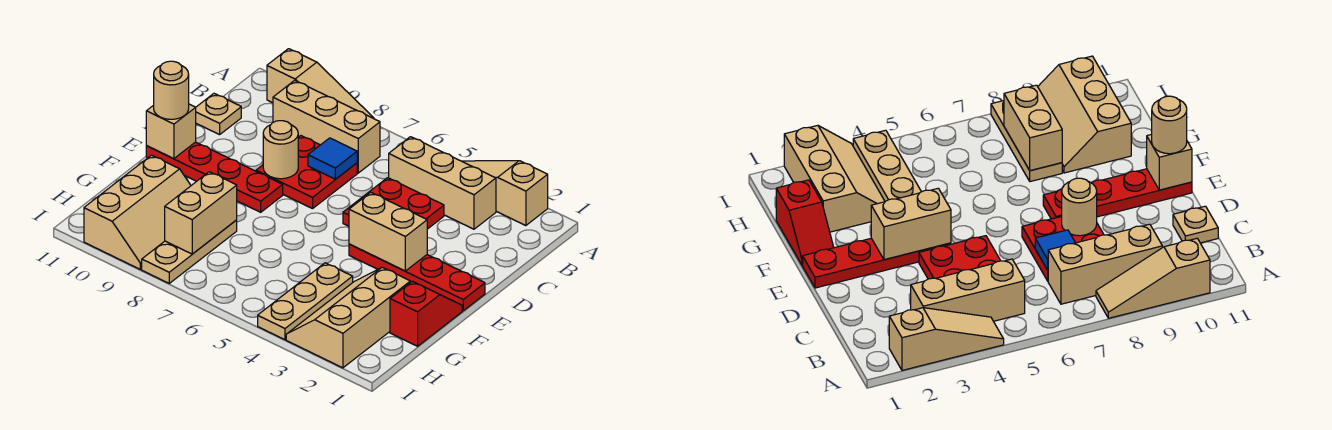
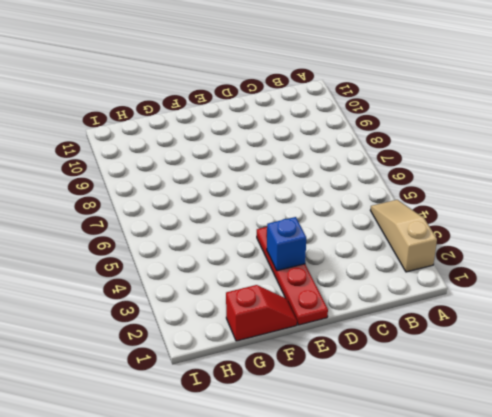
blue brick E3 level 2 -> tan brick E3:E4 level 2
none -> tan slope A8:A10 level 1 top 10
none -> tan brick B3:B5 level 1
none -> tan brick B7:B9 level 1

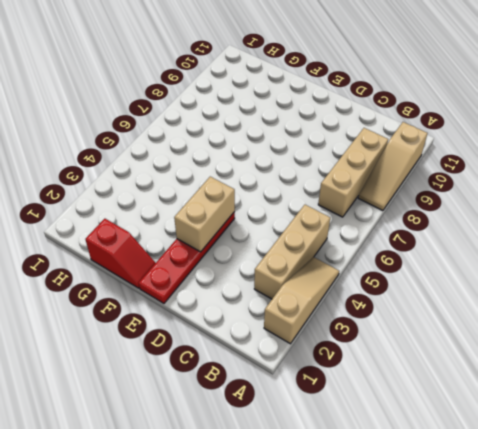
none -> red plate C4:D5 level 1
none -> red plate C7:D8 level 1
none -> tan plate C11 level 1

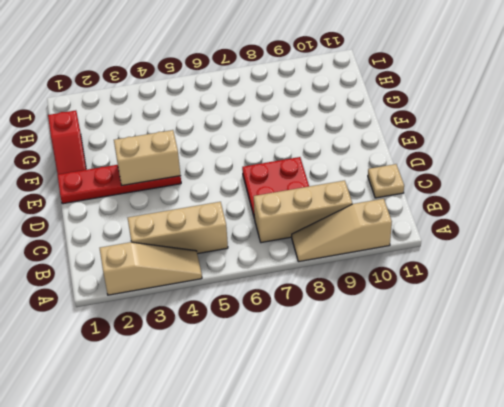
none -> red plate C4:D5 level 1
none -> red plate E8:E11 level 1
none -> tan slope G2:I3 level 1 top 2

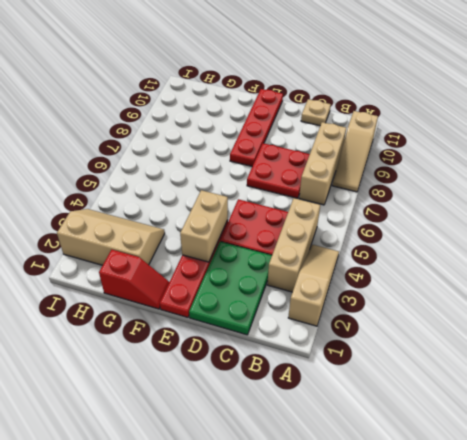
green plate C1:D3 level 1 -> none
none -> tan plate G4:I4 level 1
none -> tan plate G8:I8 level 1
none -> tan slope G9:I10 level 1 top 10

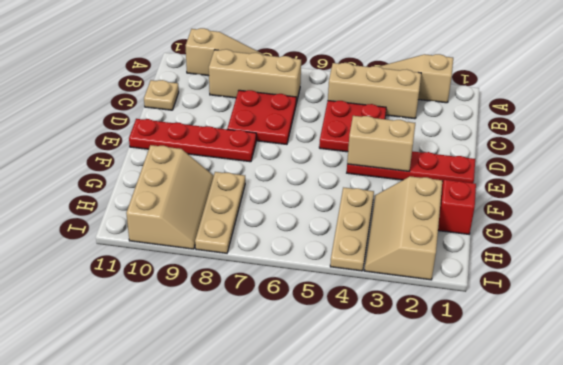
none -> blue tile C7 level 2
none -> tan round brick D8 level 2
none -> tan brick E11 level 2

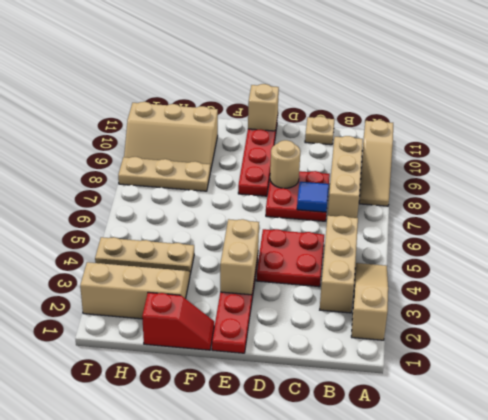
none -> tan brick G8:H8 level 2
none -> tan round brick E11 level 3

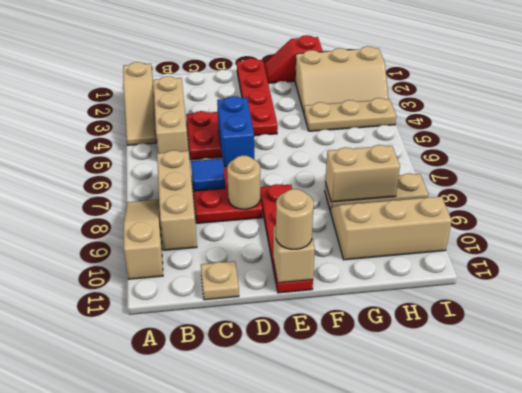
blue brick D5:D6 level 2 -> none
none -> tan brick E3:E4 level 2

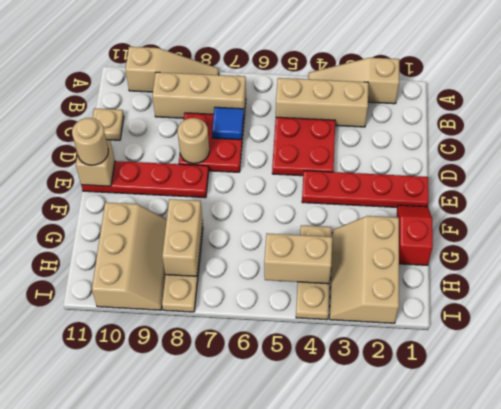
tan brick H4:H5 level 2 -> tan brick E3:E4 level 2

